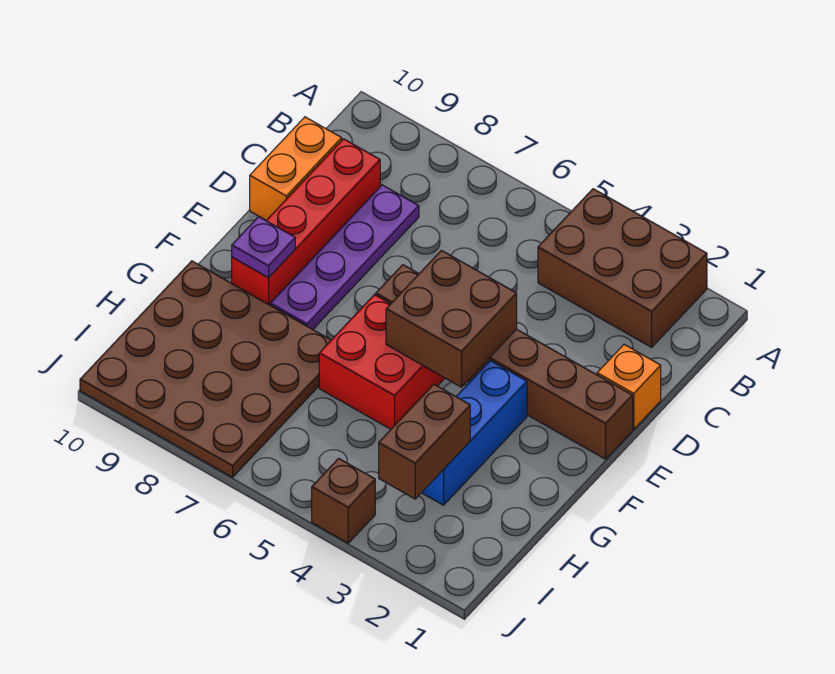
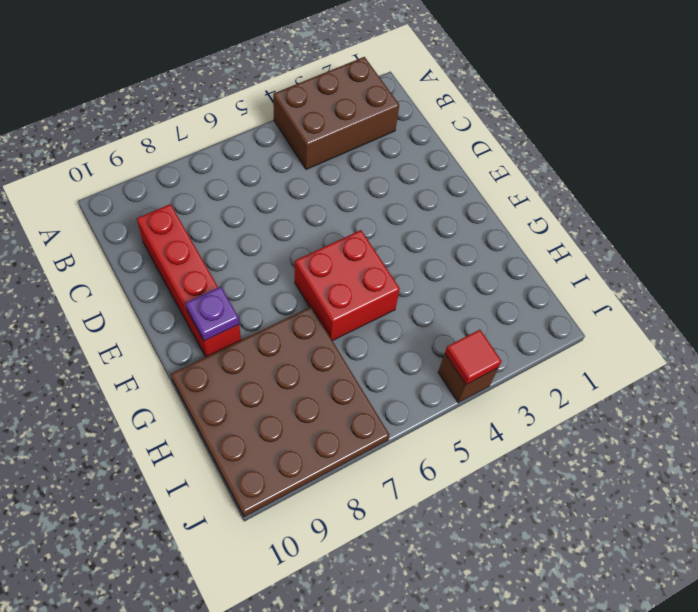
red tile J4 level 2 -> none
none -> purple plate C8:F8 level 1
none -> orange brick C10:D10 level 1
none -> orange brick D1 level 1

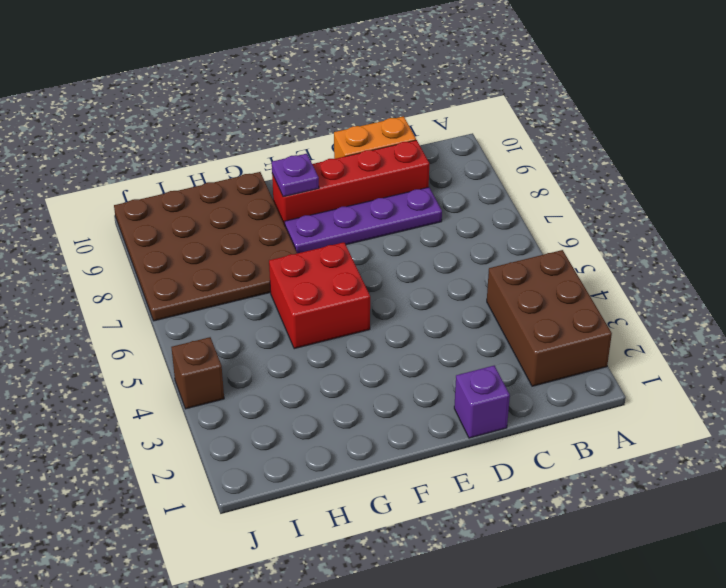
purple brick D1 level 1 -> orange brick D1 level 1
none -> brown brick E1:E6 level 1
none -> blue brick F3:H3 level 1
none -> brown brick E4:F5 level 2

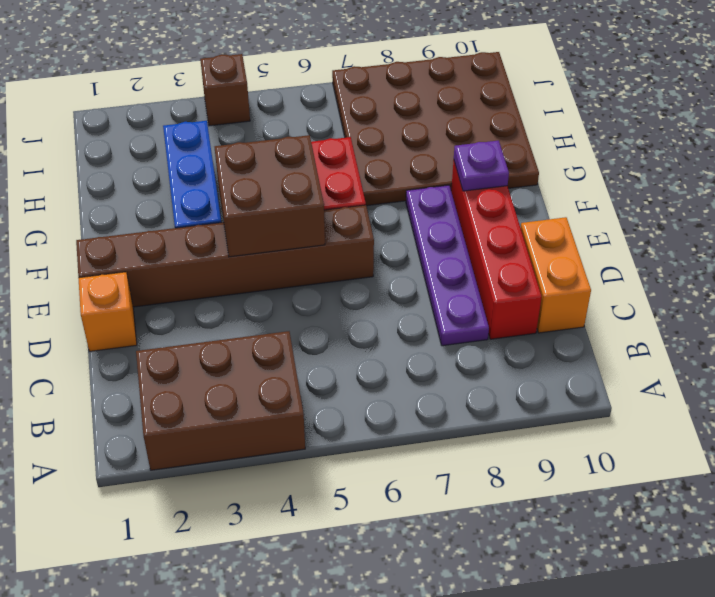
none -> brown brick H3:I3 level 2

